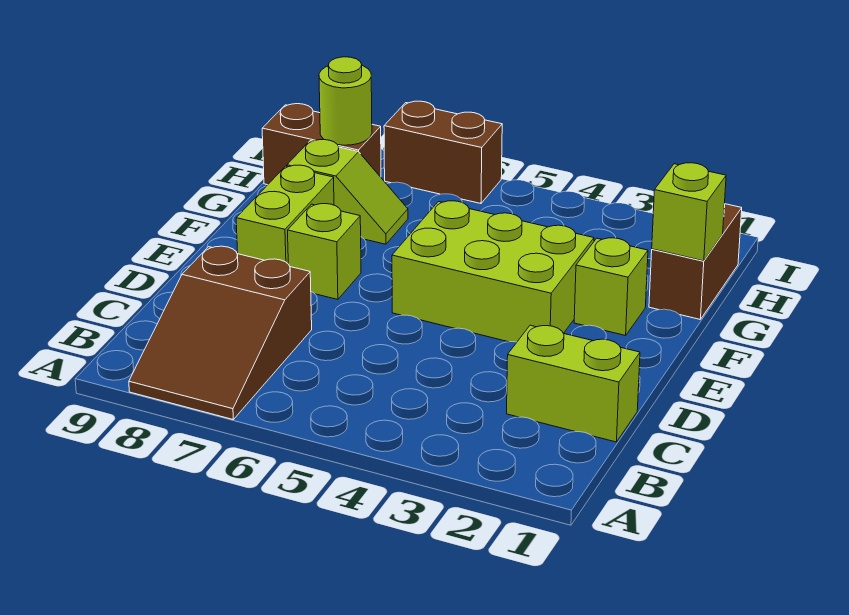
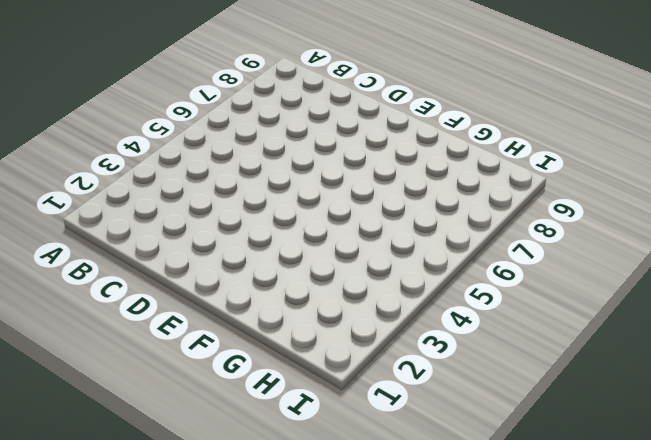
none -> brown slope A7:C8 level 1 top C
none -> lime brick C1:C2 level 1
none -> lime brick E3:F5 level 1

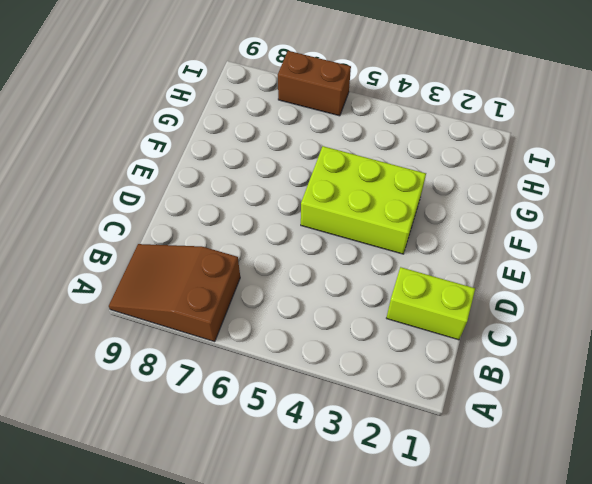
brown slope A7:B9 level 1 top 7 -> brown slope A7:C8 level 1 top C
none -> lime brick E7 level 1
none -> lime brick E8:F8 level 1
none -> lime brick F2 level 1

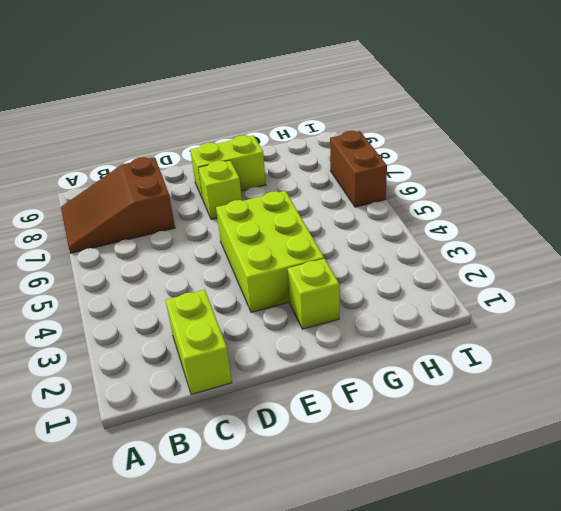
none -> brown brick G1:H1 level 1
none -> lime slope G7:G8 level 1 top 8
none -> brown brick H8:H9 level 1

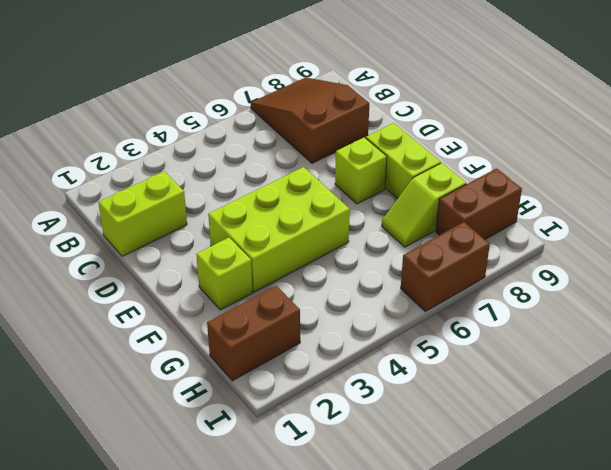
brown brick H1:H2 level 1 -> brown brick G1:H1 level 1
none -> lime brick G1 level 2
none -> lime round brick H8 level 2

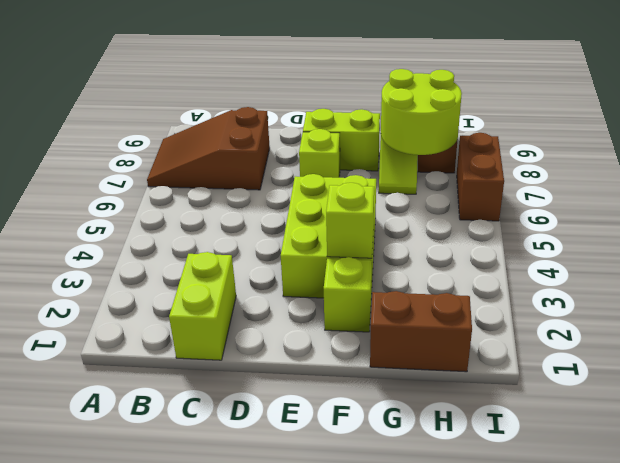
lime brick F3 level 2 -> lime brick G1 level 2
lime round brick G7:H8 level 2 -> lime round brick H8 level 2

